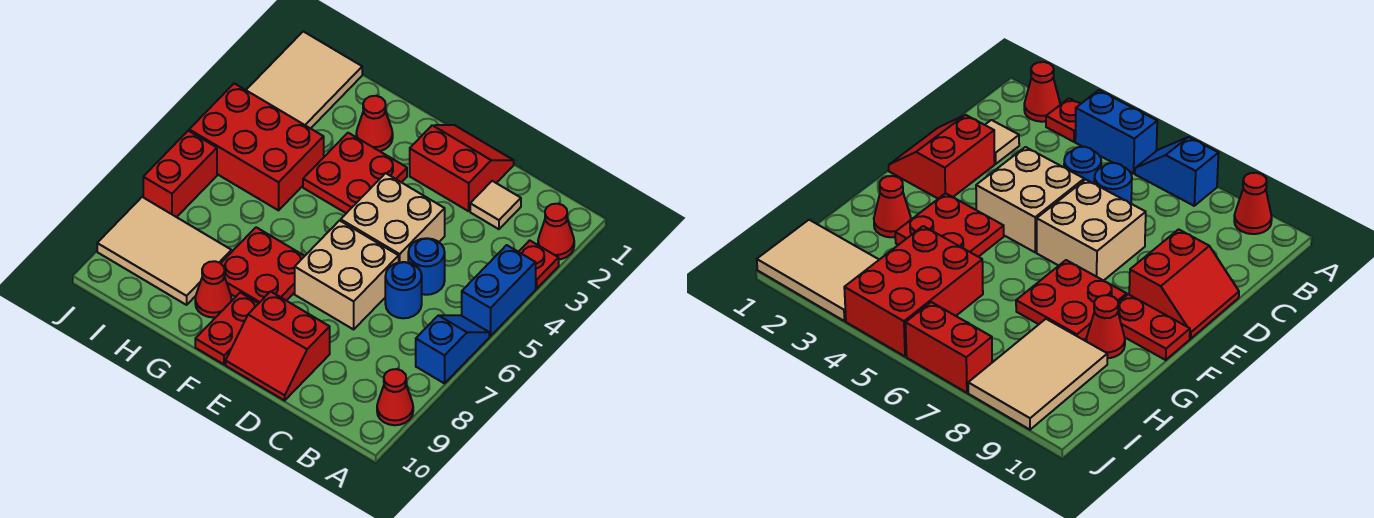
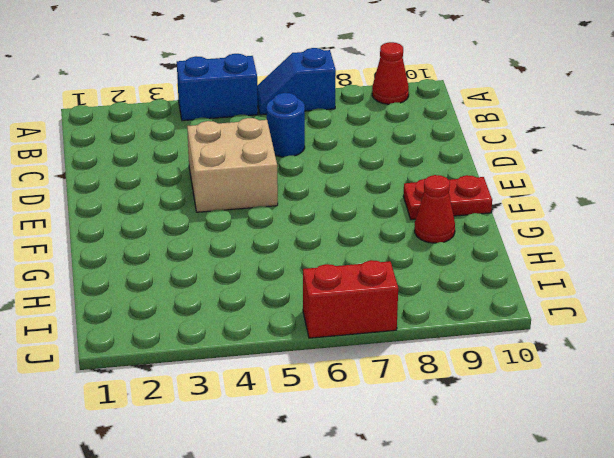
none -> red cone A2 level 1
none -> red plate A3 level 1
none -> tan tile C2 level 1

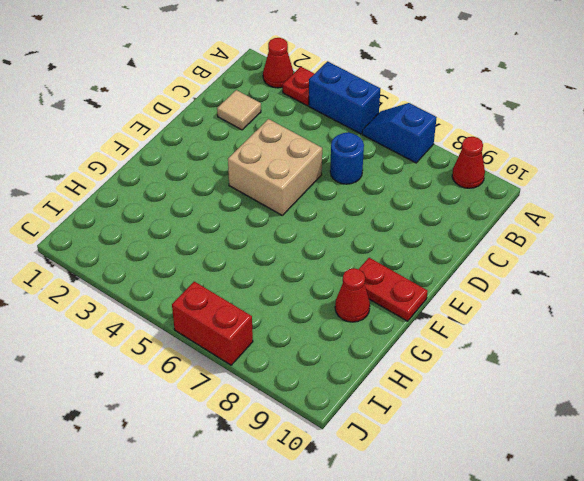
none -> blue round brick C5 level 1
none -> red slope D1:E2 level 1 top 2
none -> tan brick D6:E7 level 1

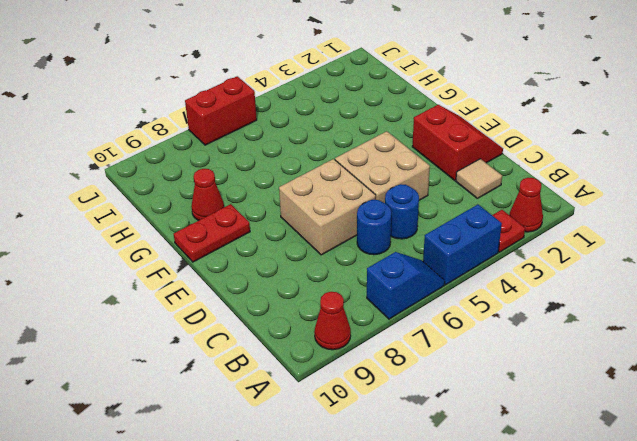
none -> red slope D9:E10 level 1 top 9
none -> red plate F3:G4 level 1
none -> red plate F7:G8 level 1

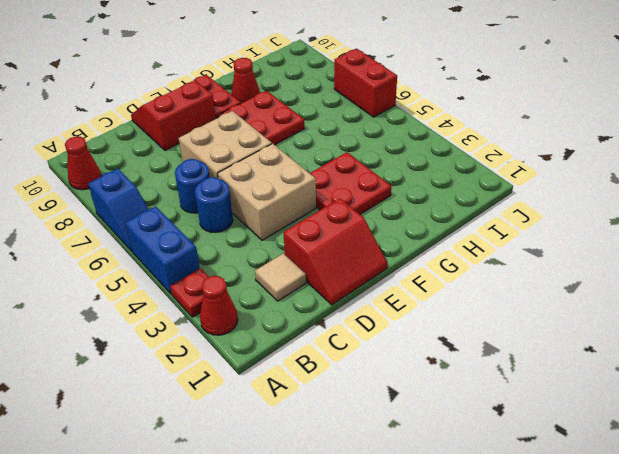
none -> red cone G2 level 1
none -> red brick H4:J5 level 1
none -> tan tile H8:J9 level 1

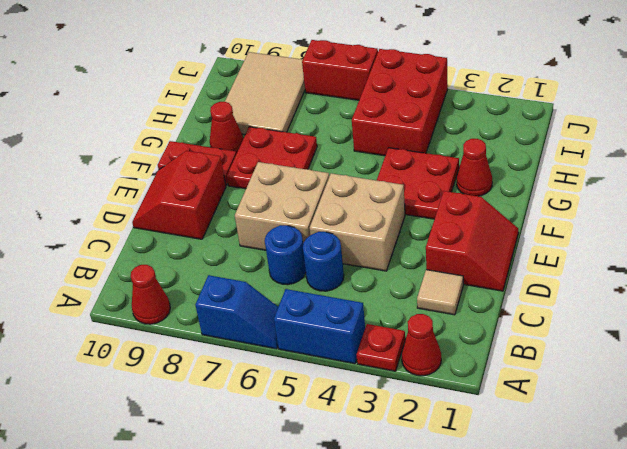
none -> tan tile I1:J3 level 1

